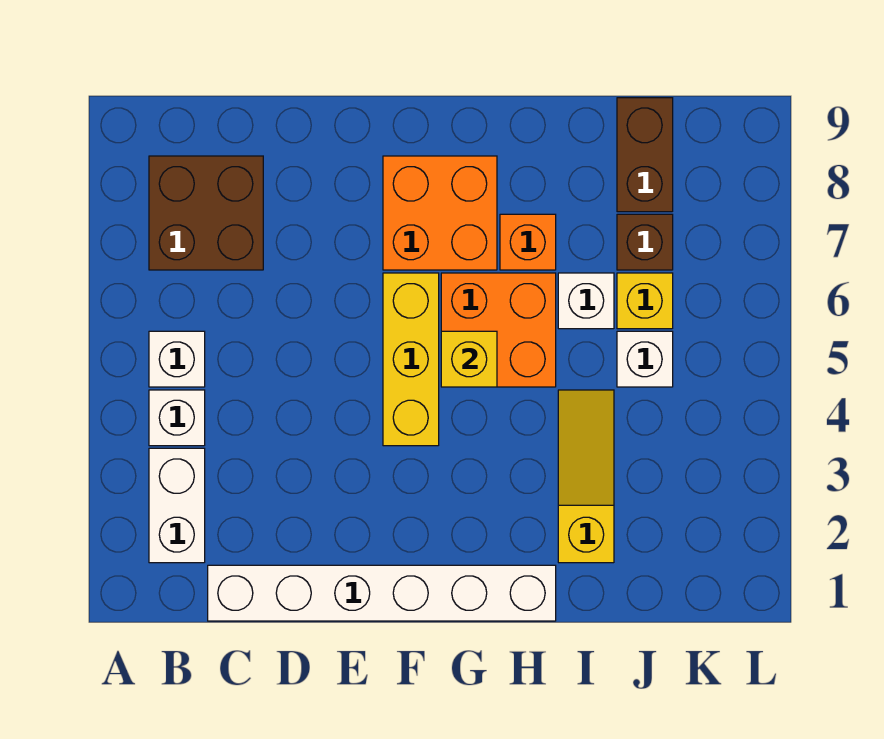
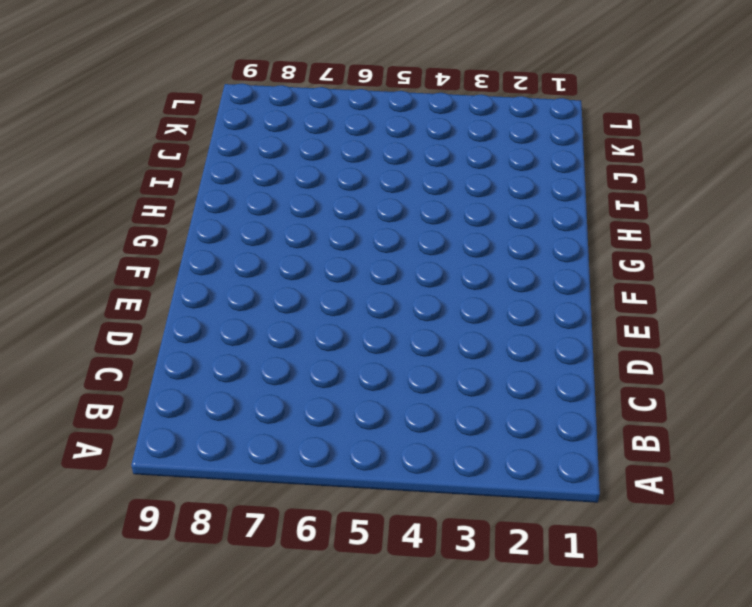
none -> white brick B2:B3 level 1
none -> white brick B4 level 1
none -> white brick B5 level 1

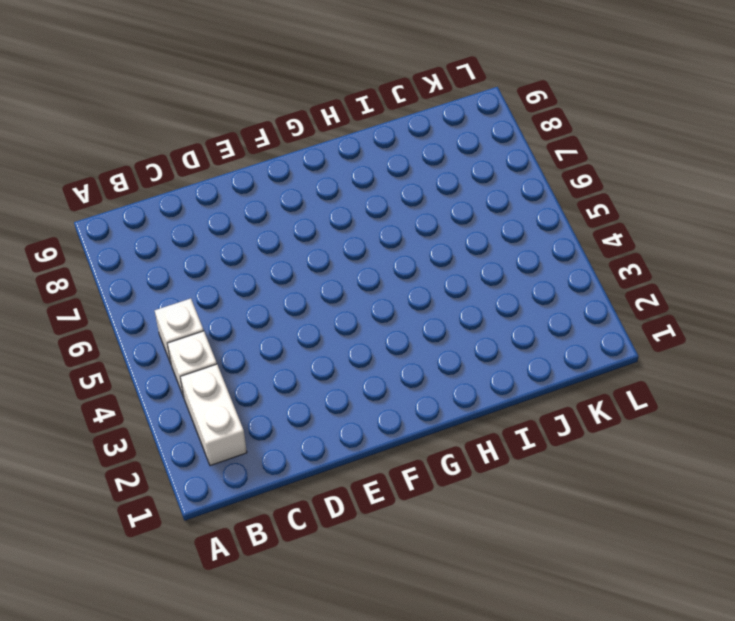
none -> brown brick B7:C8 level 1
none -> white brick C1:H1 level 1
none -> yellow brick F4:F6 level 1

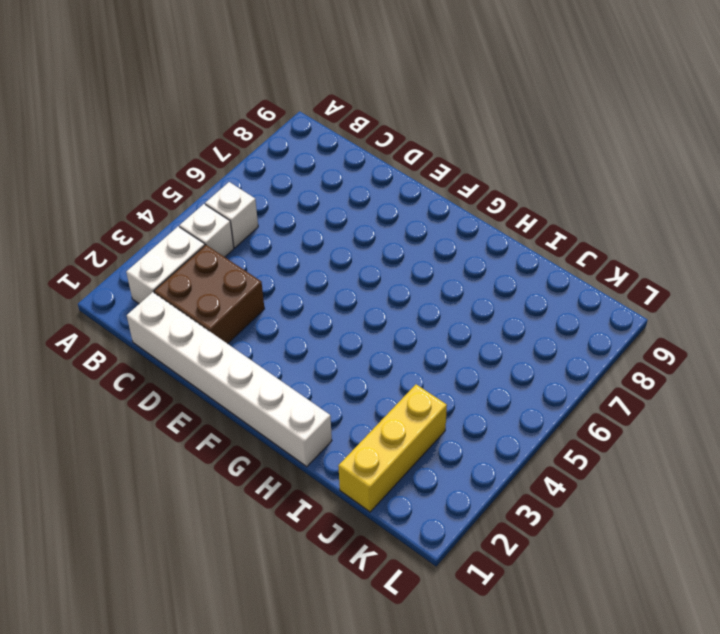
brown brick C2:D3 level 1 -> brown brick B7:C8 level 1
yellow brick J1:J3 level 1 -> yellow brick F4:F6 level 1
none -> orange brick F7:G8 level 1
none -> orange brick G5:H6 level 1
none -> orange brick H7 level 1

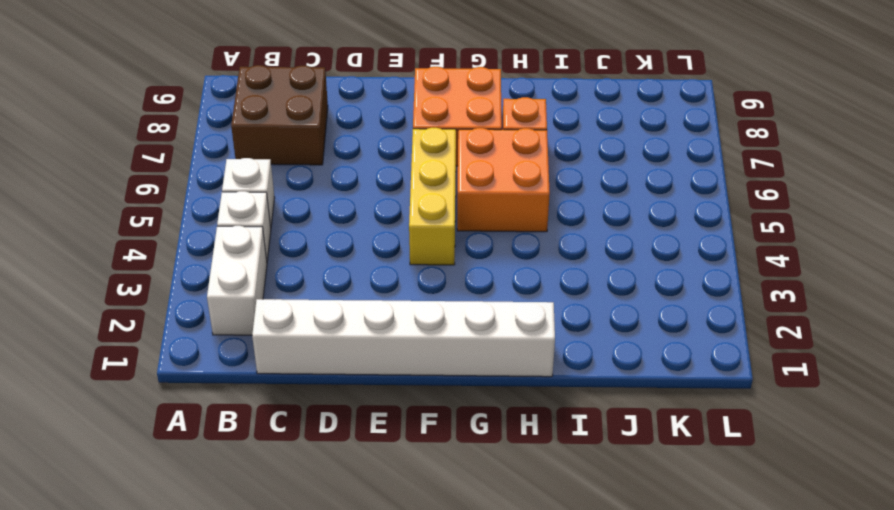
none -> yellow slope I2:I4 level 1 top 2
none -> white brick I6 level 1
none -> white brick J5 level 1

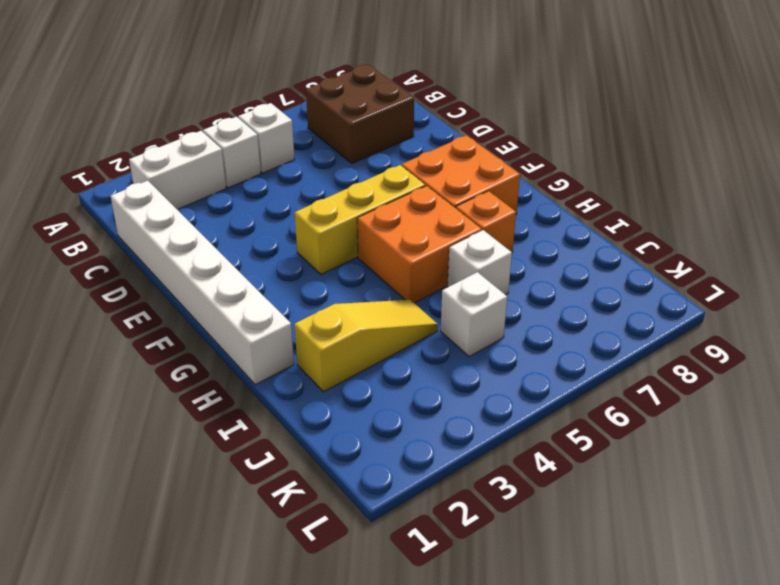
none -> yellow brick J6 level 1
none -> brown brick J7 level 1
none -> brown brick J8:J9 level 1

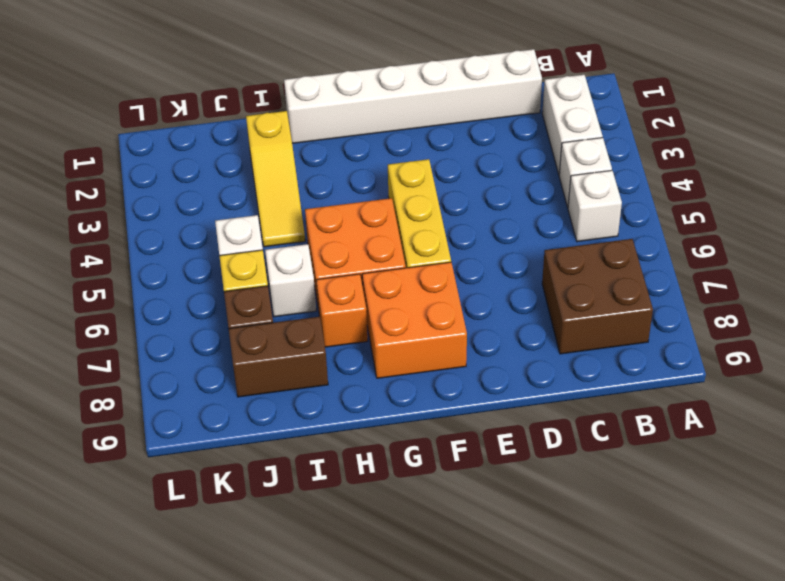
brown brick I8:J8 level 1 -> brown brick J8:J9 level 1
none -> yellow brick G5 level 2

